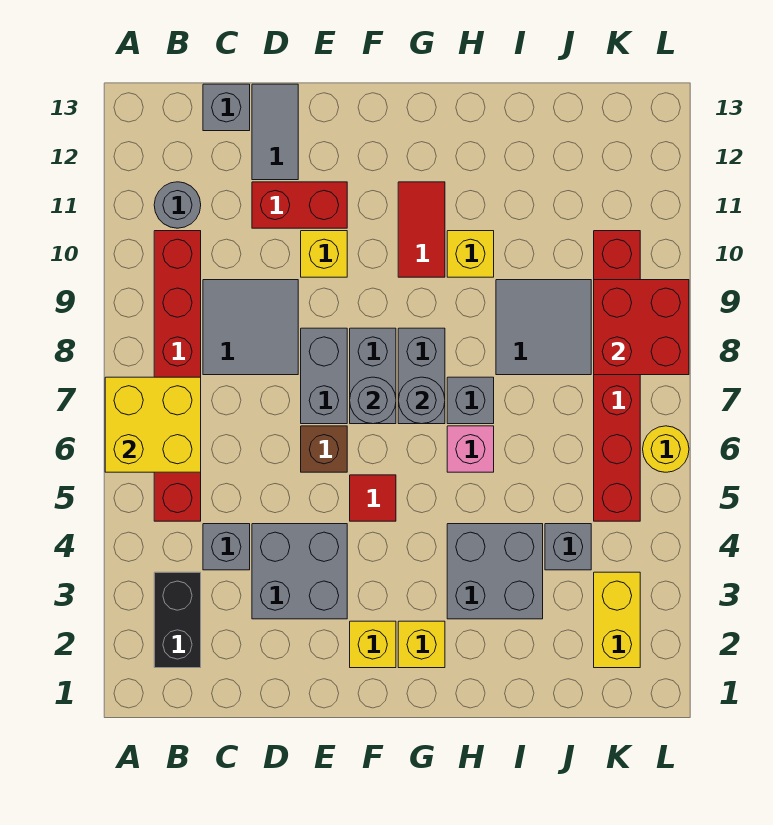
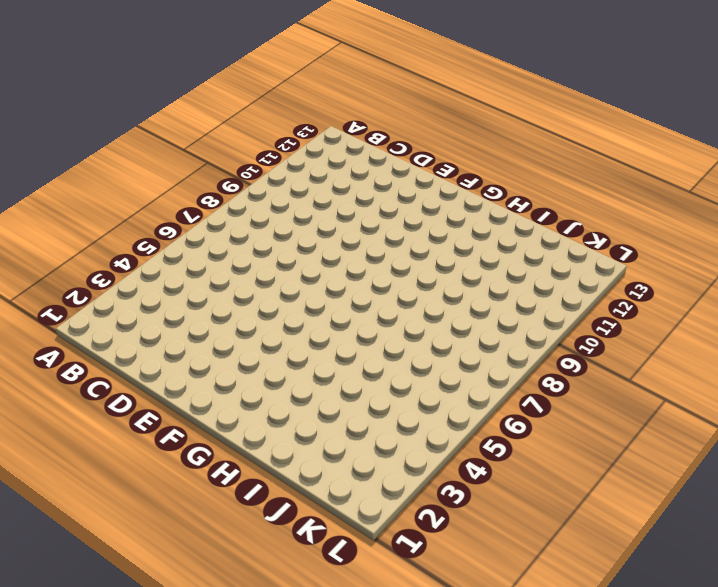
none -> black brick B2:B3 level 1
none -> red brick B5:B10 level 1
none -> grey round brick B11 level 1
none -> grey brick C4 level 1

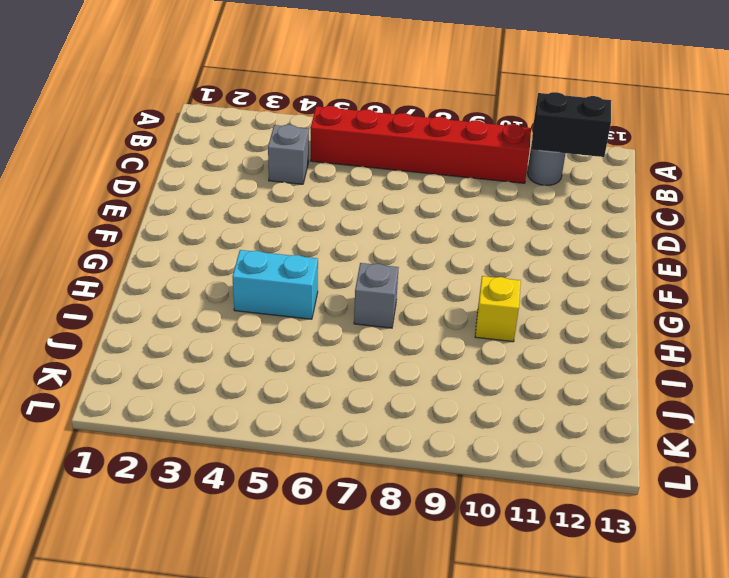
black brick B11:B12 level 2 -> black brick B2:B3 level 1
cyan brick H4:H5 level 1 -> grey brick H3:I4 level 1
none -> grey tile C8:D9 level 1
none -> grey brick C13 level 1
none -> grey brick D3:E4 level 1
none -> red brick D11:E11 level 1

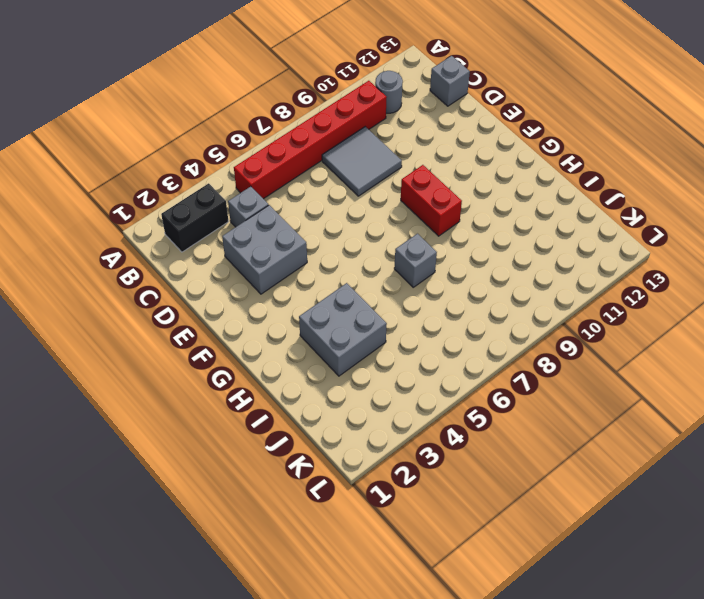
red brick F9:G9 level 1 -> red brick D11:E11 level 1
none -> grey tile D12:D13 level 1
none -> brown brick E6 level 1
none -> grey brick E7:E8 level 1
none -> yellow brick E10 level 1

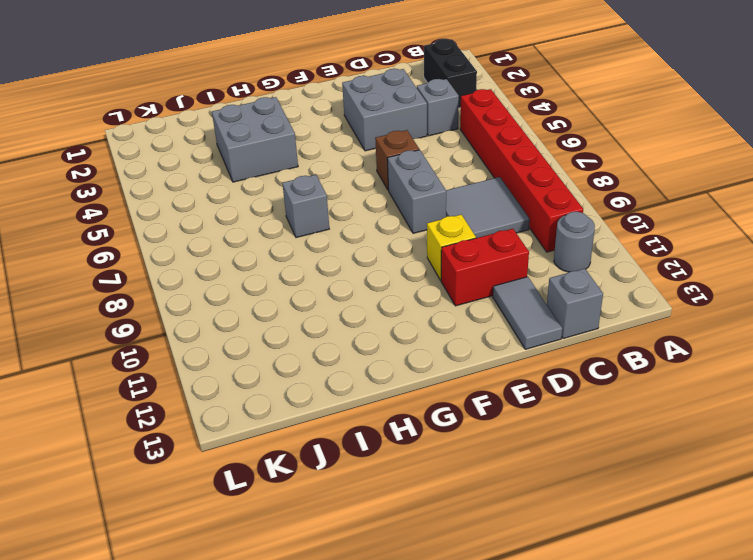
none -> yellow brick F2 level 1
none -> red tile F5 level 1
none -> grey brick F7:F8 level 1
none -> yellow brick G2 level 1

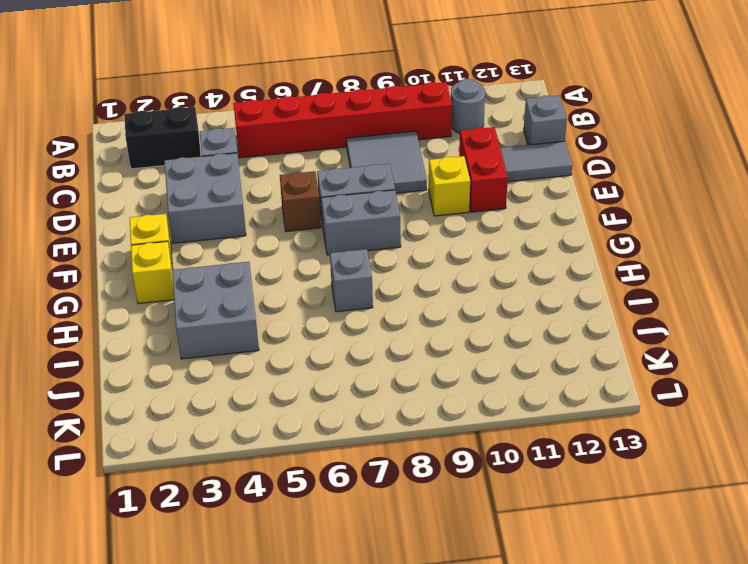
none -> red tile F5 level 1
none -> grey brick G7:G8 level 1
none -> red tile G10:G11 level 1
none -> pink brick H6 level 1

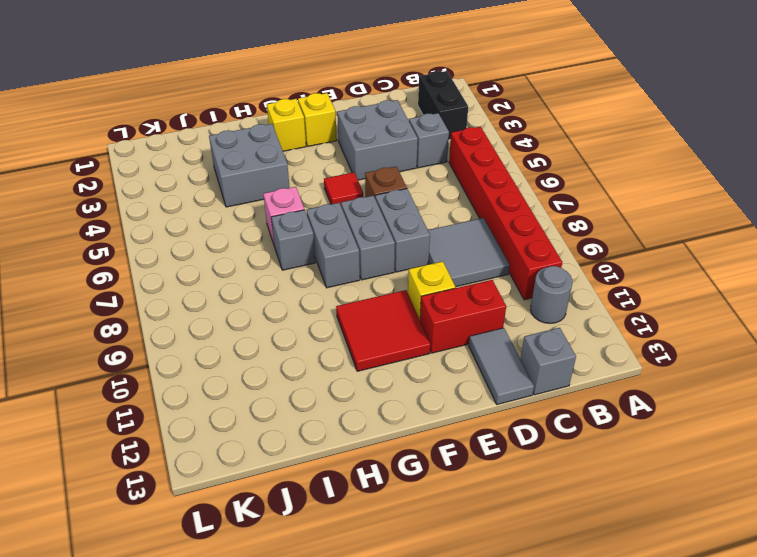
red tile F10:G11 level 1 -> red tile G10:G11 level 1
none -> yellow brick H10 level 1
none -> grey tile I8:J9 level 1
none -> grey brick J4 level 1
none -> yellow brick K2:K3 level 1

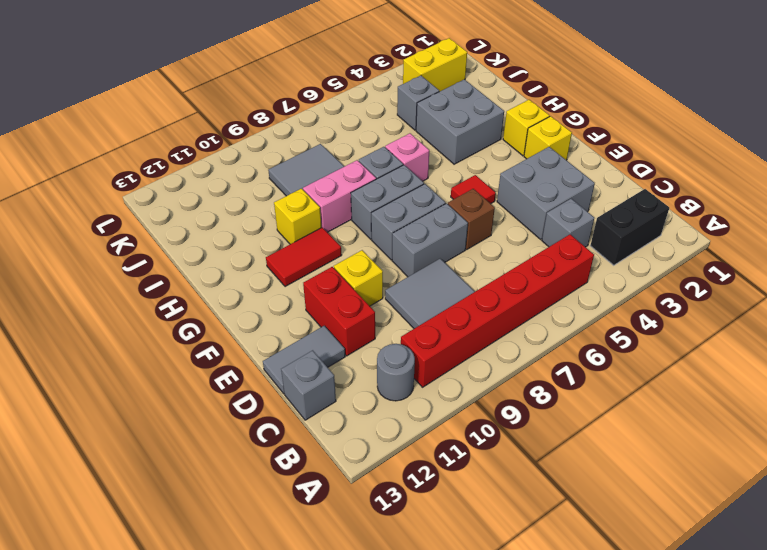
pink brick H8:H9 level 1 -> none
none -> red brick K5:K10 level 1
none -> yellow round brick L6 level 1
none -> yellow brick A6:B7 level 2
none -> grey round brick F7 level 2

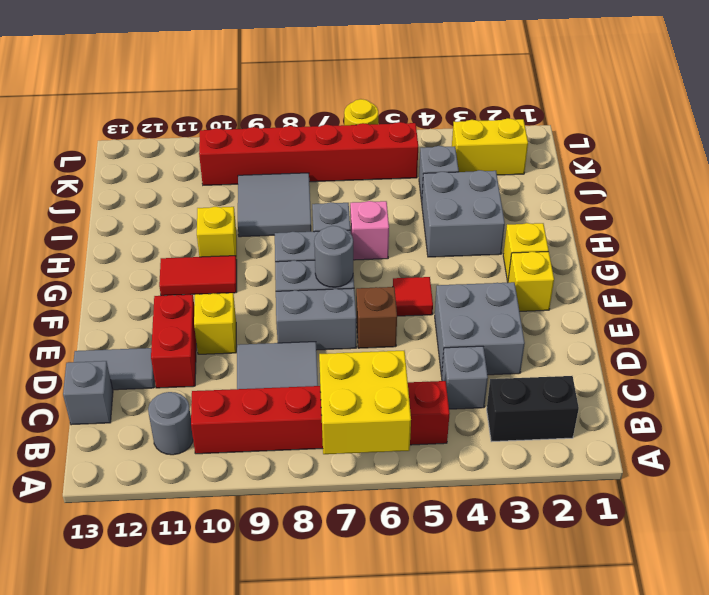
none -> grey round brick G7 level 2
none -> red brick K8:L9 level 2

